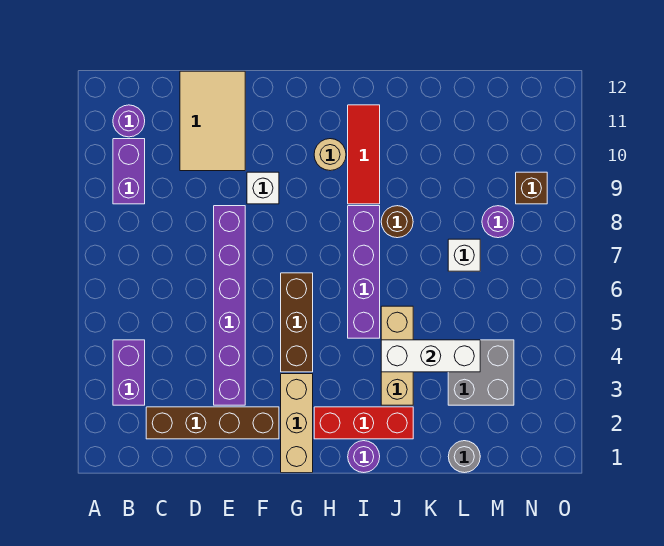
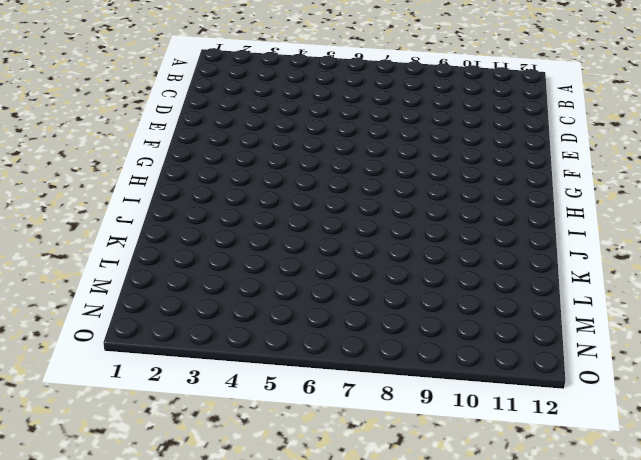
none -> purple brick B3:B4 level 1
none -> purple brick B9:B10 level 1
none -> purple round brick B11 level 1

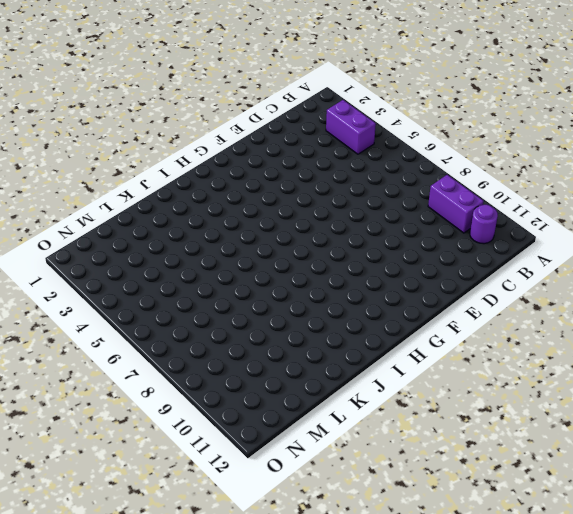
none -> brown brick C2:F2 level 1
none -> tan tile D10:E12 level 1
none -> purple brick E3:E8 level 1

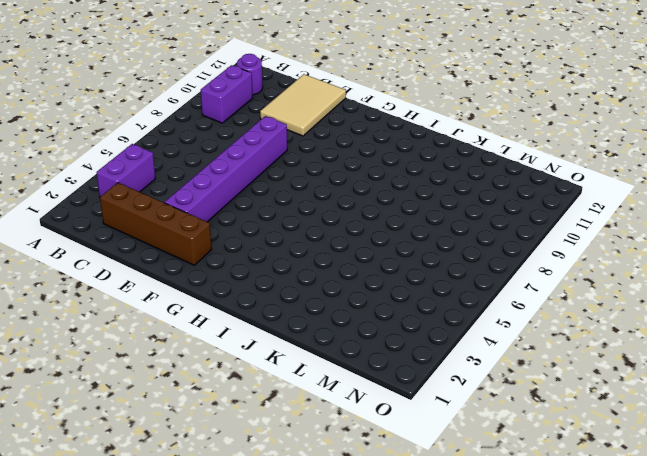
none -> white brick F9 level 1
none -> tan brick G1:G3 level 1
none -> brown brick G4:G6 level 1

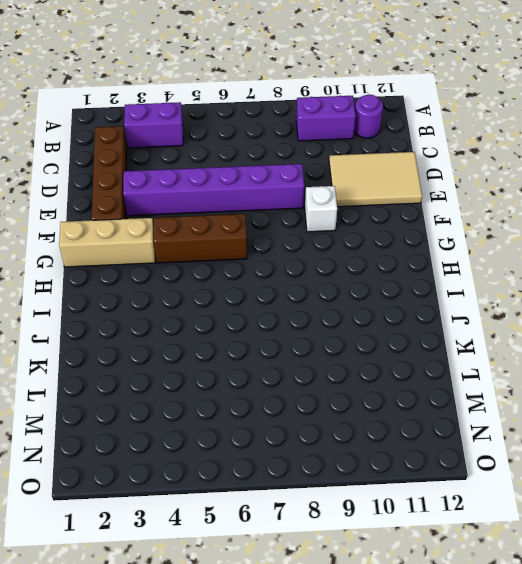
none -> red brick H2:J2 level 1
none -> tan round brick H10 level 1
none -> purple round brick I1 level 1

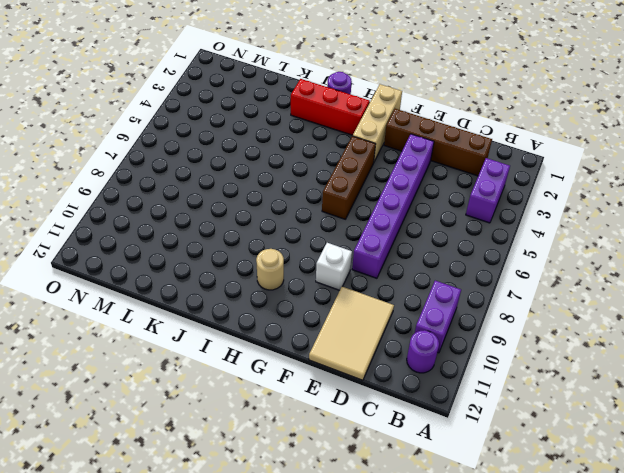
none -> purple brick I5:I8 level 1
none -> red tile I9:I11 level 1
none -> tan brick J3:J5 level 1

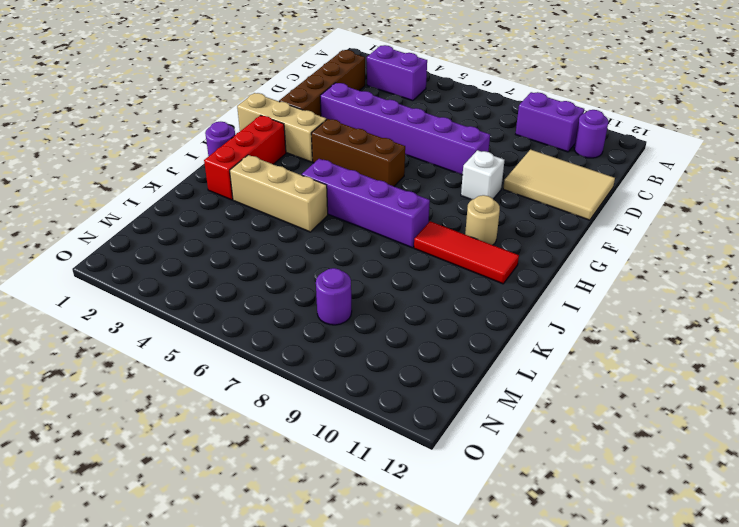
none -> brown round brick J8 level 1
none -> grey round brick L1 level 1
none -> grey brick L3:M4 level 1

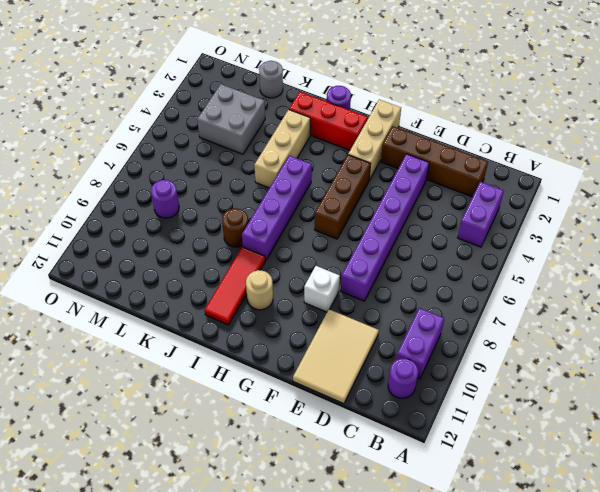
none -> white brick L7 level 1
none -> brown brick N9 level 1
none -> white brick J4:L4 level 2

